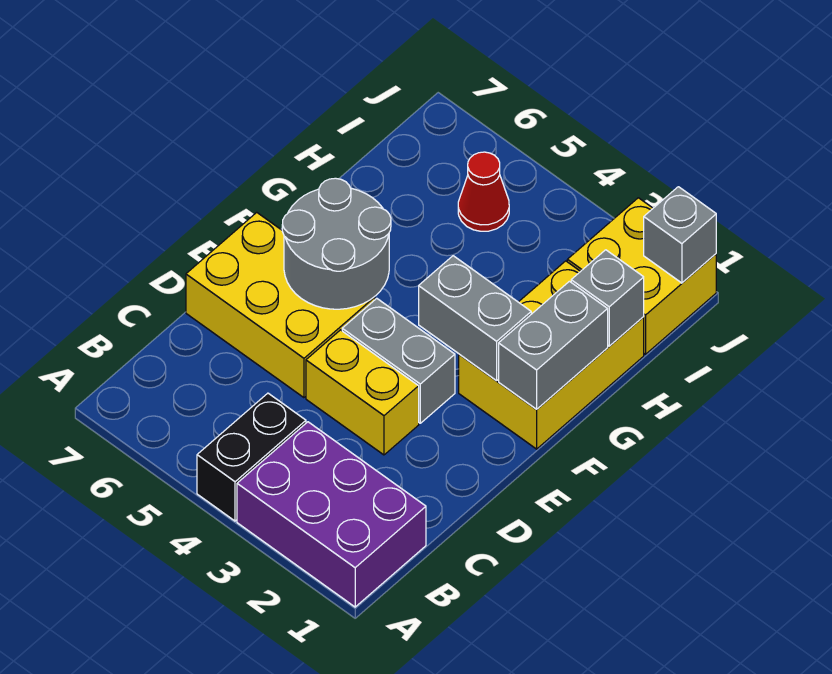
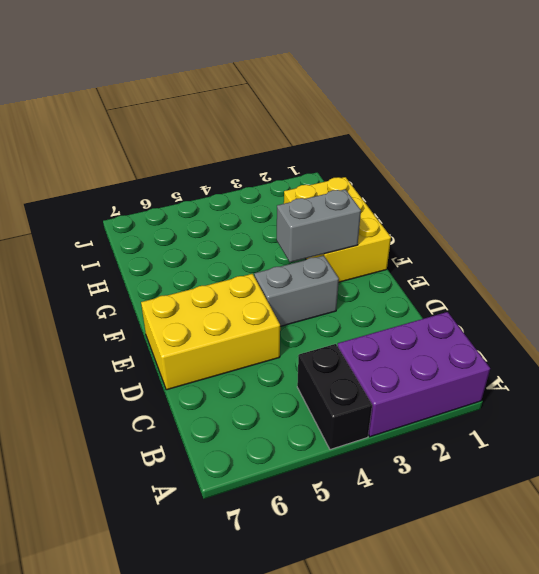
none -> yellow brick D3:D4 level 1
none -> yellow brick I1:J2 level 1
none -> red cone I5 level 1

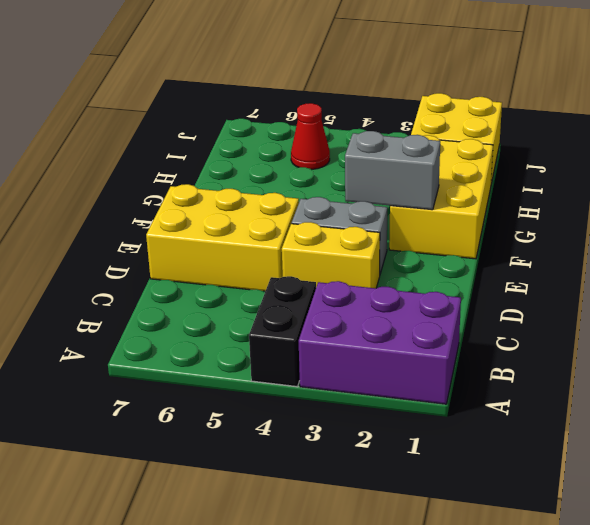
none -> grey round brick E5:F6 level 2
none -> grey brick F1:G1 level 2
none -> grey brick H1 level 2

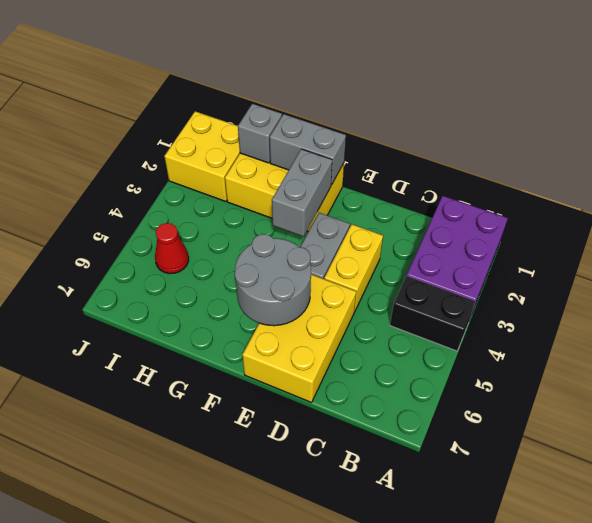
none -> grey brick J1 level 2

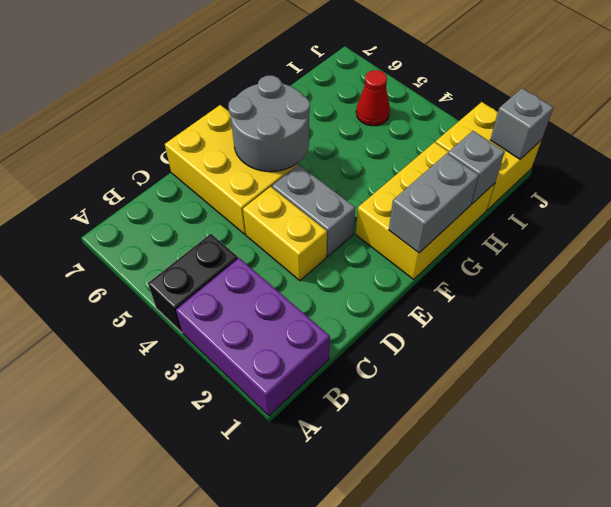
none -> grey brick F2:F3 level 2

